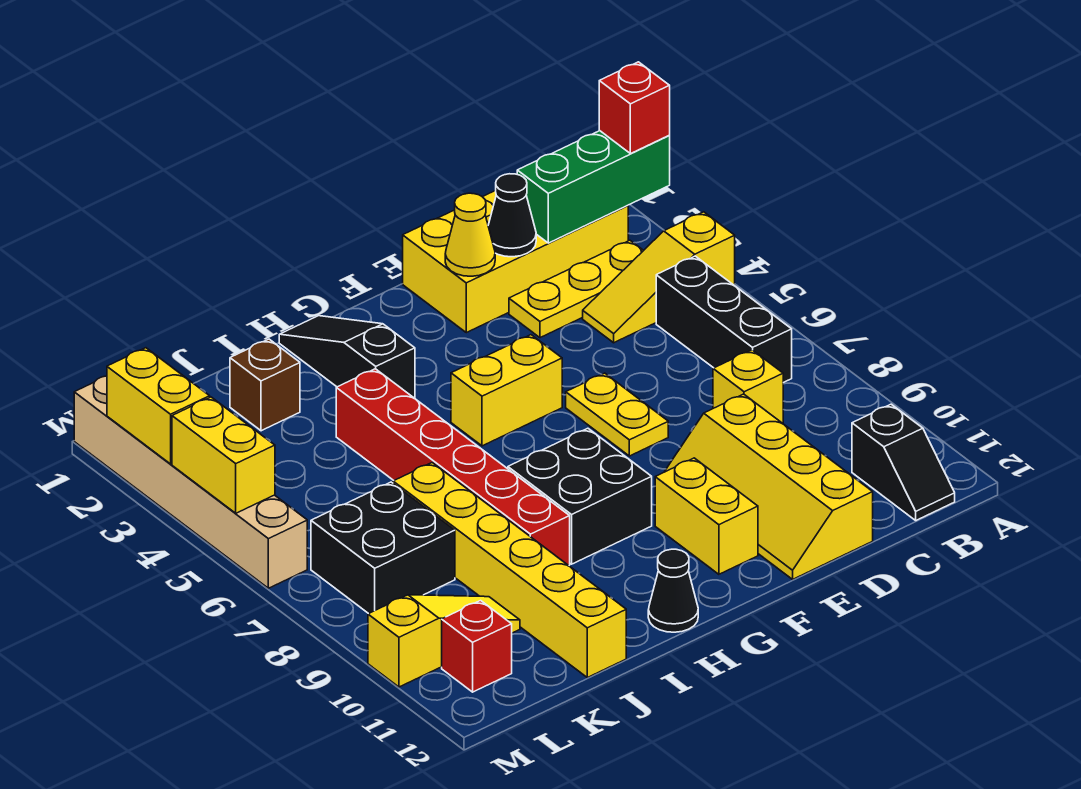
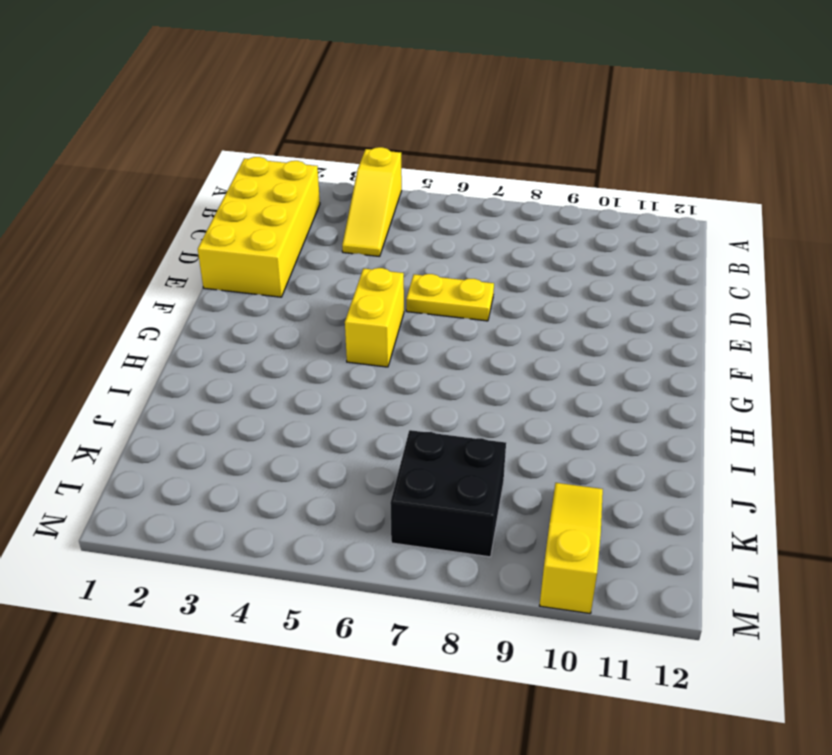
none -> yellow plate B3:D3 level 1
none -> black brick B5:B7 level 1
none -> black slope B11:B12 level 1 top 11

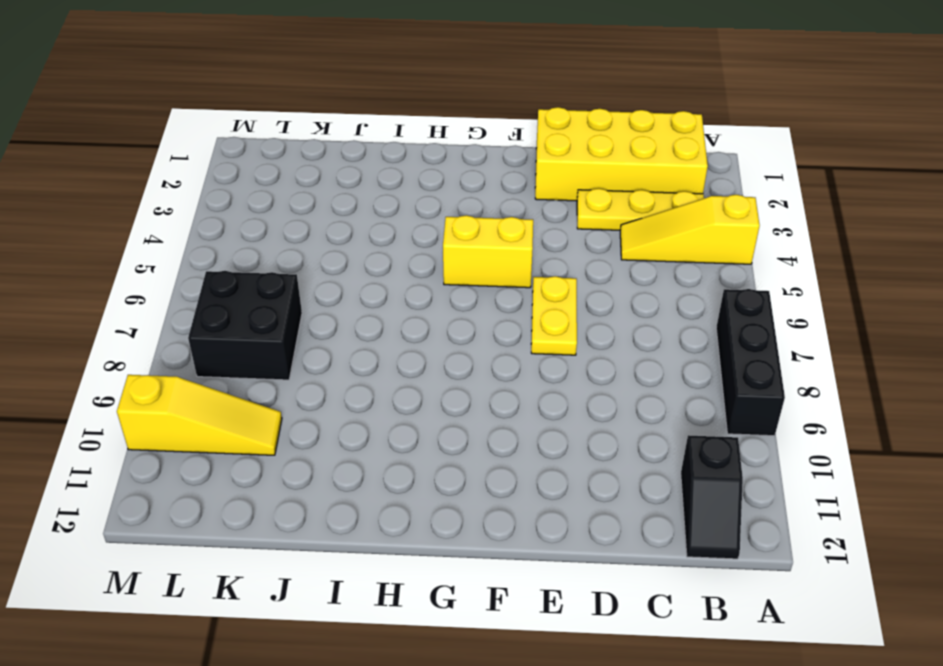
black brick A7:A9 level 1 -> black brick B5:B7 level 1
none -> yellow brick C8 level 1
none -> yellow slope D9:E12 level 1 top D
none -> yellow brick F10:F11 level 1

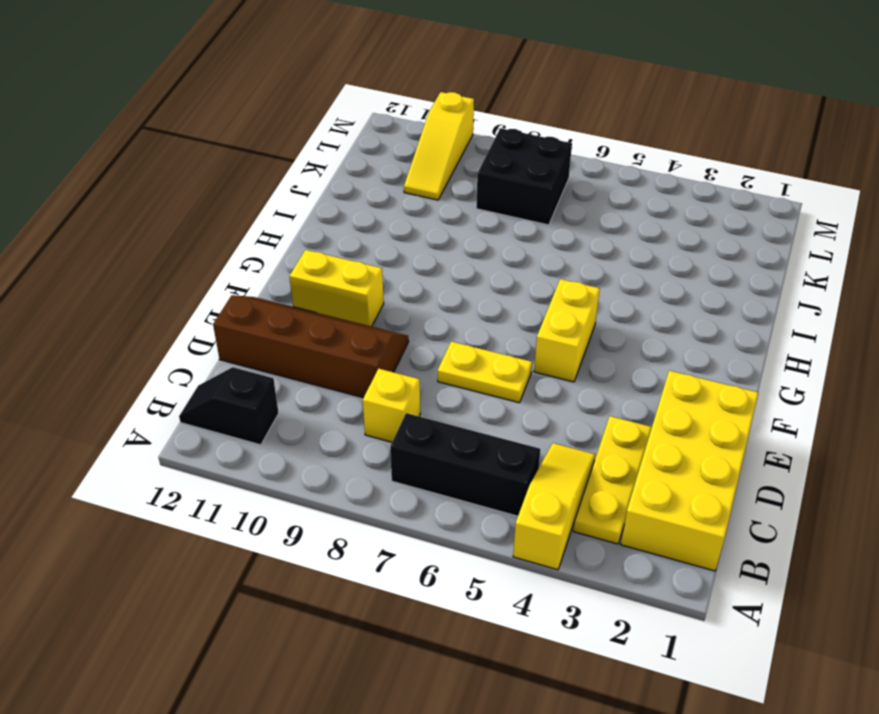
brown slope D9:E12 level 1 top D -> yellow slope D9:E12 level 1 top D
none -> black brick G8:H9 level 1
none -> black slope H1:H3 level 1 top 3
none -> black cone H12 level 1

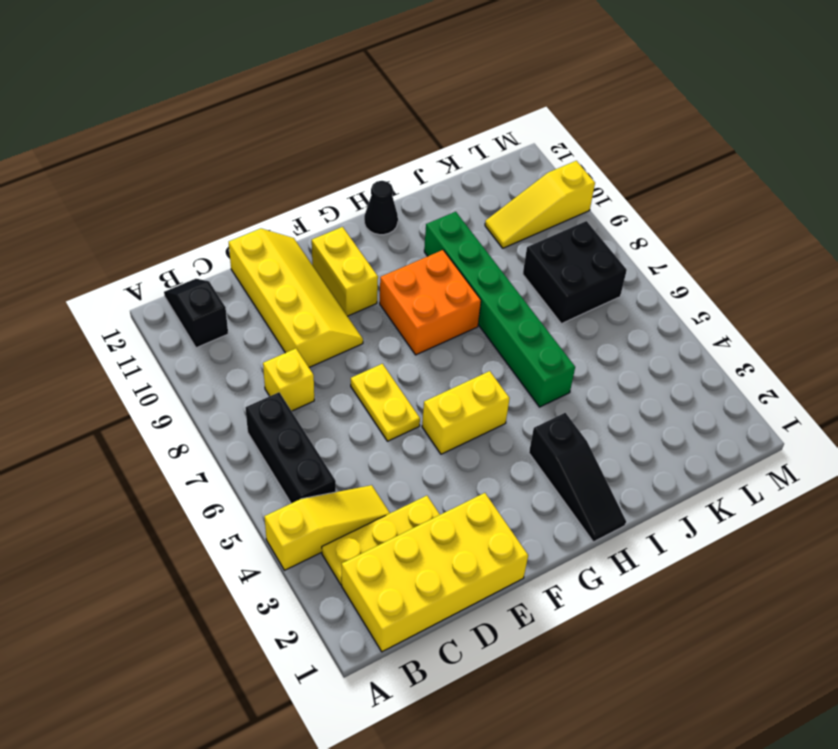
orange brick G8:H9 level 1 -> black brick G8:H9 level 1
green brick I5:I10 level 1 -> red brick I4:I9 level 1
none -> brown brick J2 level 1
none -> yellow brick J7:J12 level 1
none -> red brick L11 level 1

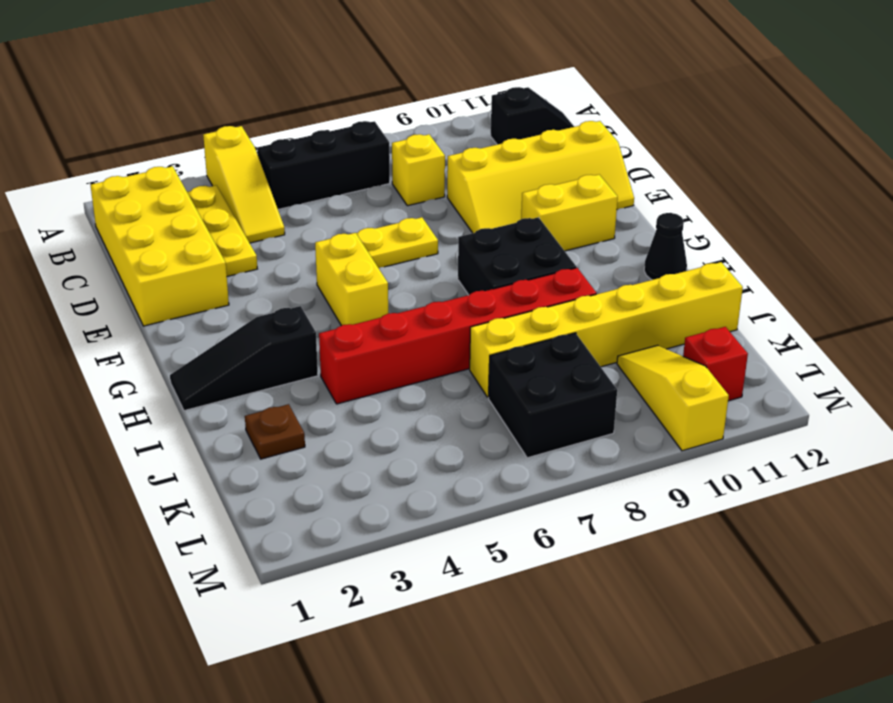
brown plate J2 level 1 -> brown brick J2 level 1
none -> tan brick M1:M6 level 1
none -> green brick A2:C2 level 2
none -> black cone D2 level 2

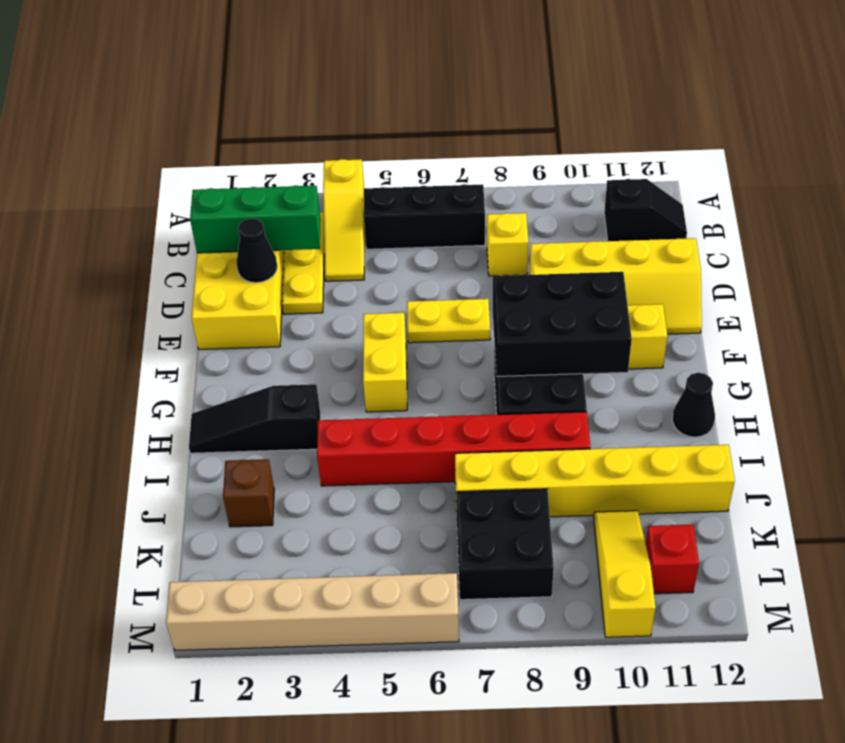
green brick C1:C3 level 2 -> green brick A2:C2 level 2
black brick F8:G10 level 2 -> none
none -> yellow cone E2 level 2
none -> yellow brick M2:M3 level 2
none -> yellow brick M4:M5 level 2

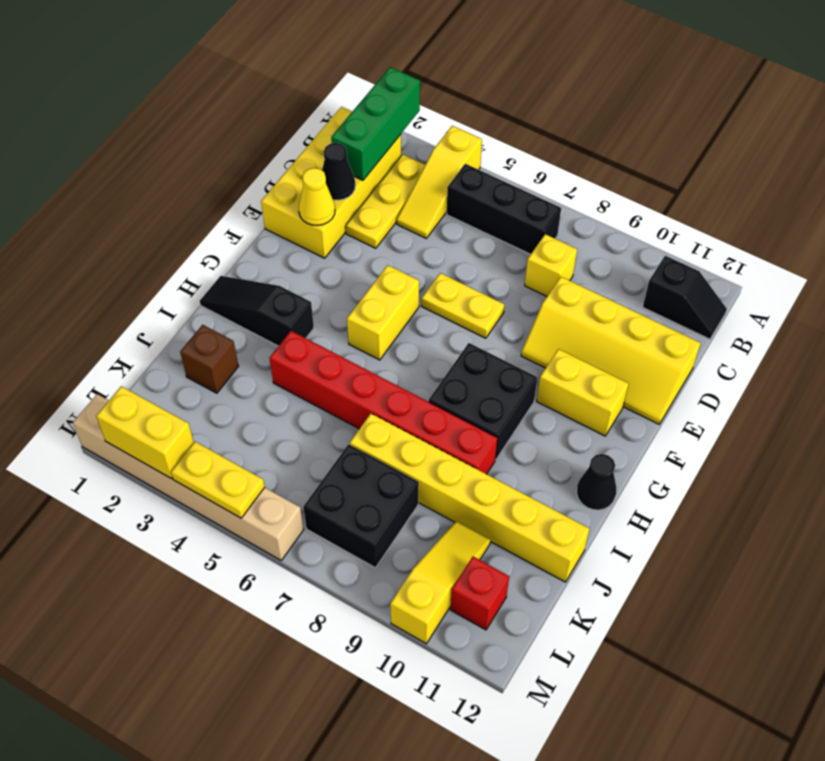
yellow plate M4:M5 level 2 -> yellow brick M4:M5 level 2
none -> red brick A2 level 3

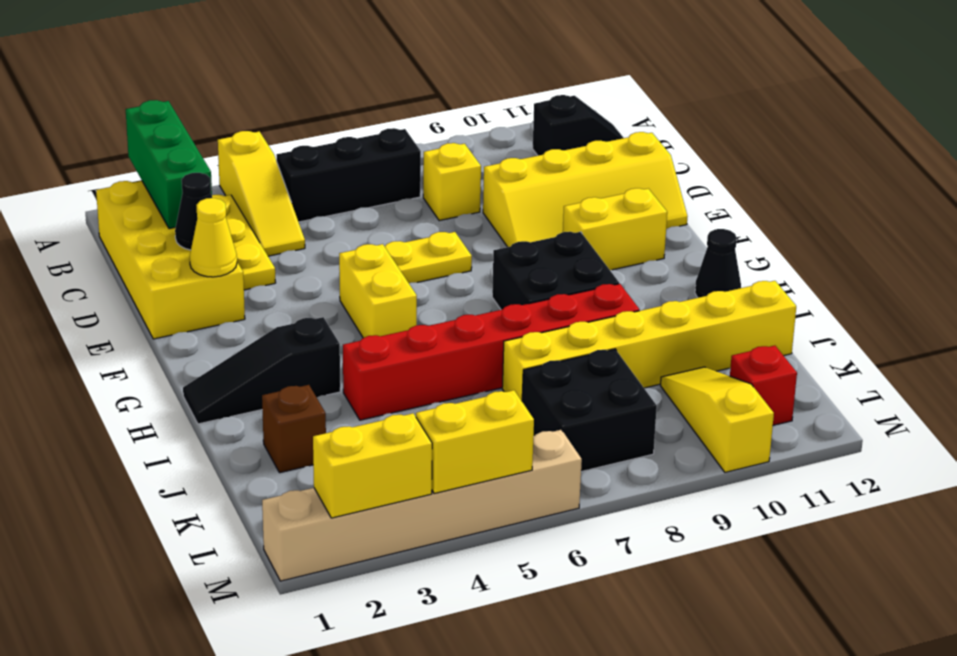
none -> red brick A2 level 3

